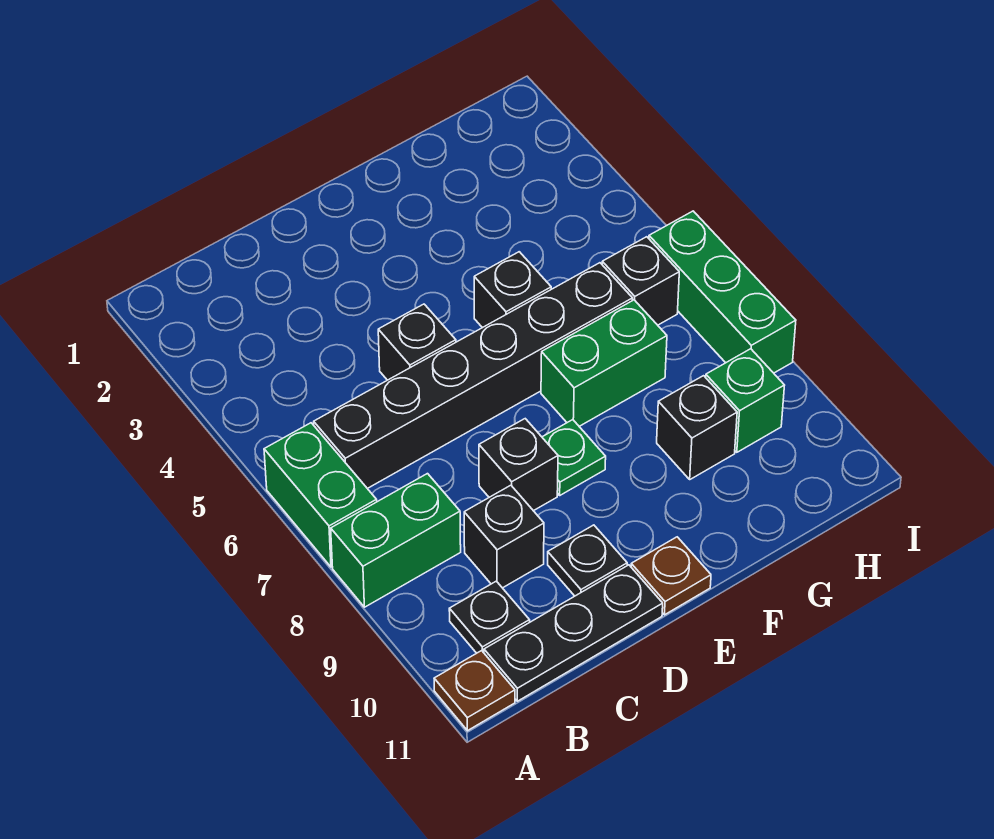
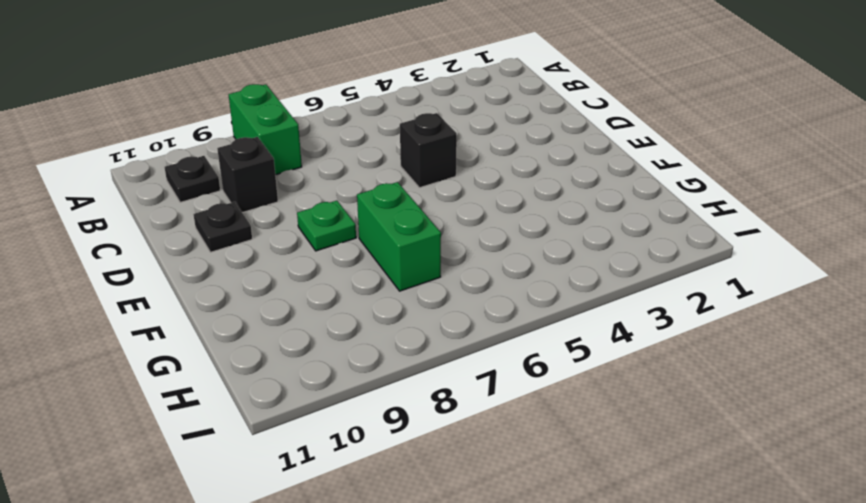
none -> green brick A6:A7 level 1
none -> brown plate A11 level 1
none -> black brick B6:G6 level 1

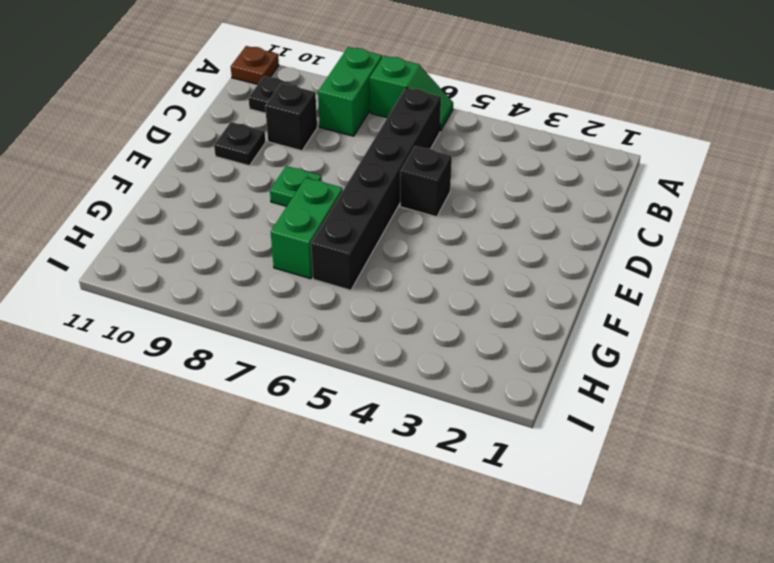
green slope A6:A7 level 1 top 7 -> green brick A6:A7 level 1
none -> black plate B11:D11 level 1
none -> black brick D8 level 1
none -> brown plate E11 level 1

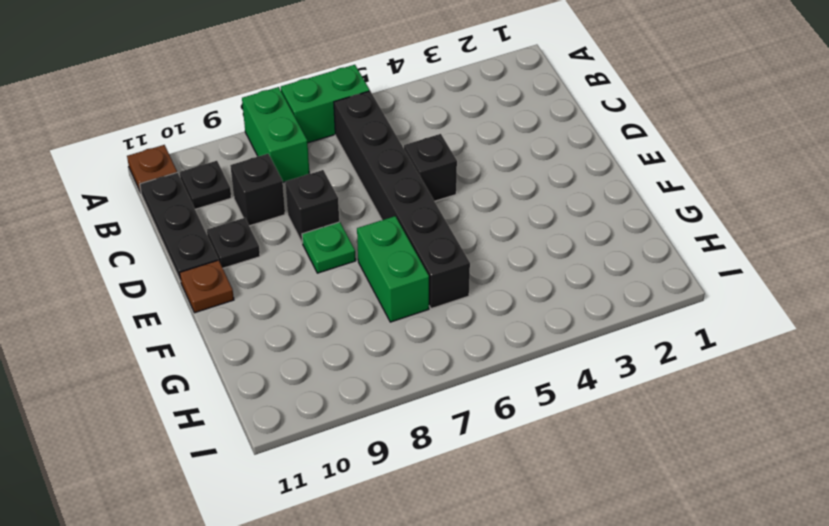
none -> black brick F5 level 1
none -> black brick G9 level 1
none -> black brick H6 level 1

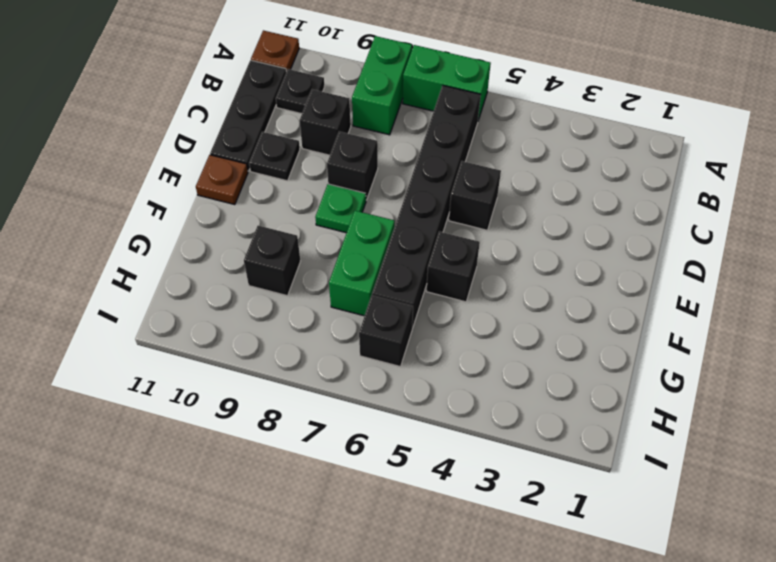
none -> green brick H9 level 1
none -> green brick I6:I8 level 1

